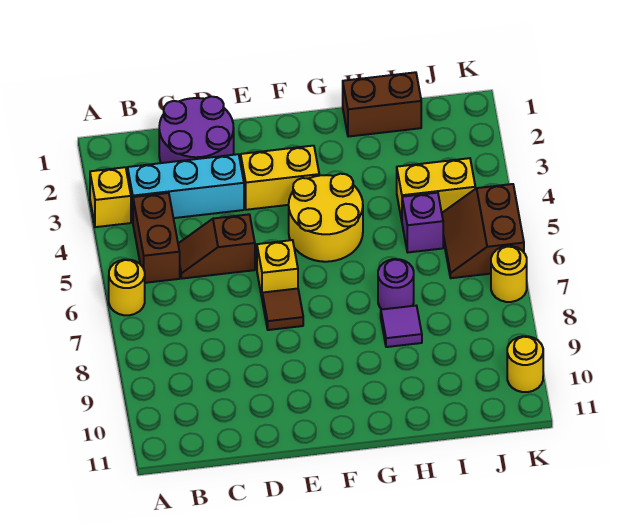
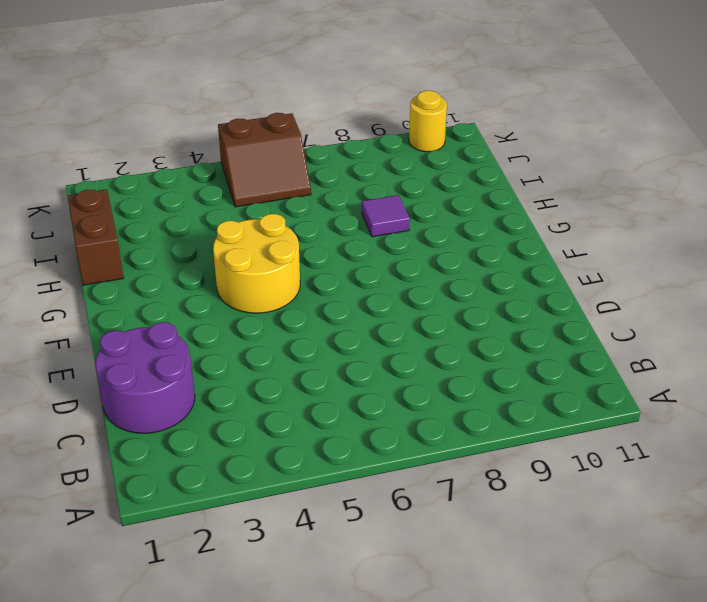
none -> yellow brick A3 level 1
none -> yellow round brick A6 level 1
none -> cyan brick B3:D3 level 1

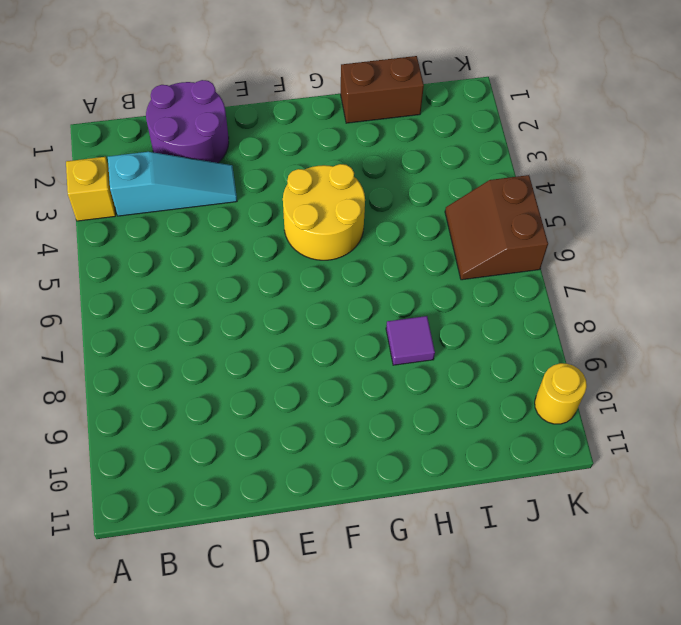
cyan slope B3:D3 level 1 top B -> cyan brick B3:D3 level 1
none -> yellow round brick A6 level 1
none -> brown brick B4:B5 level 1
none -> brown slope C5:D5 level 1 top D

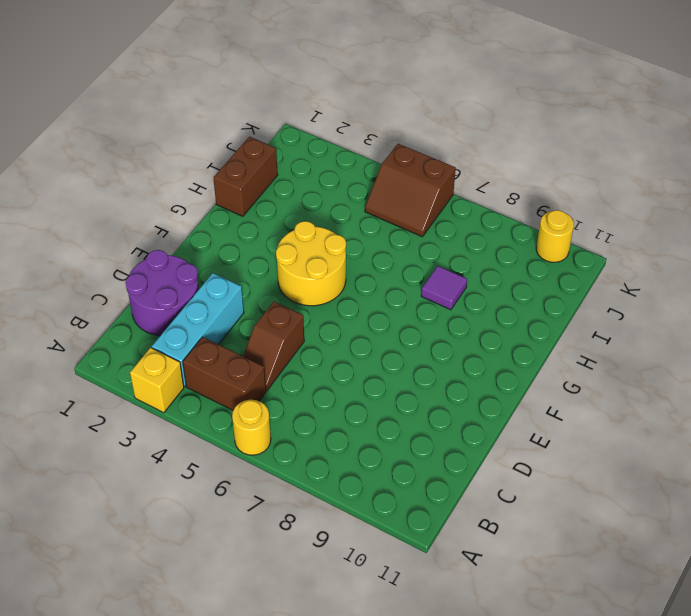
none -> yellow brick E3:F3 level 1
none -> yellow brick E6 level 1
none -> brown tile E7 level 1

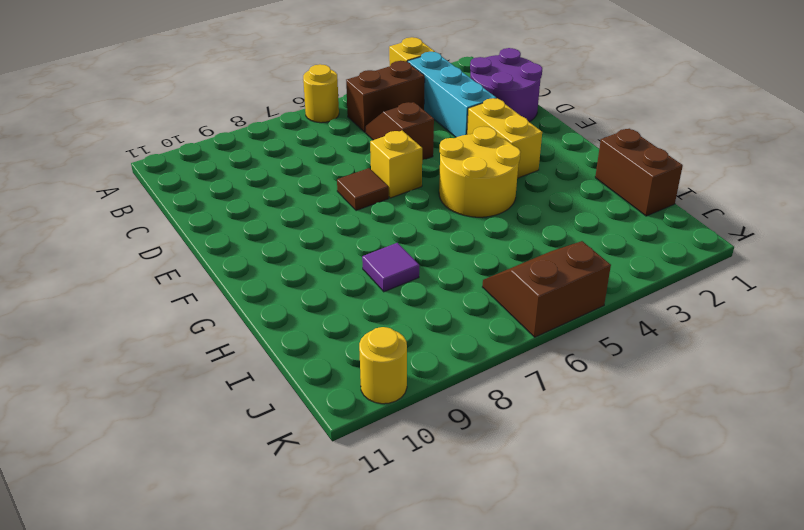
none -> purple round brick H7 level 1
none -> yellow brick I4:J4 level 1
none -> purple brick I5 level 1

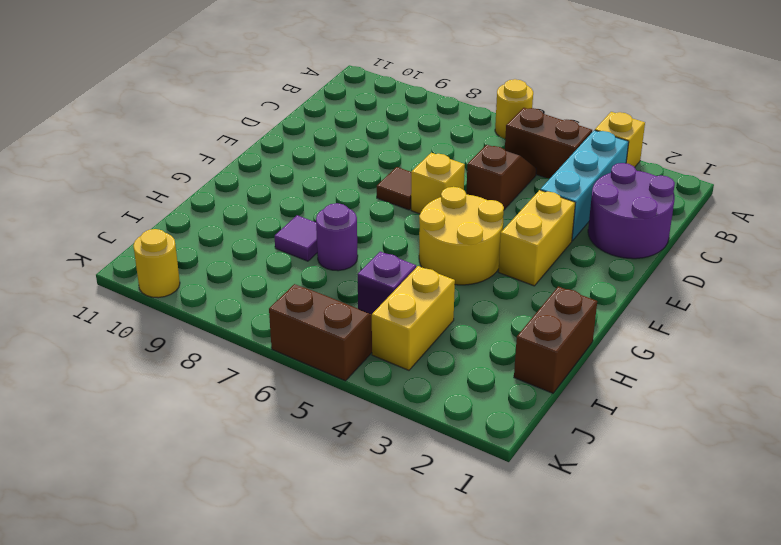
none -> yellow round brick K7 level 1

